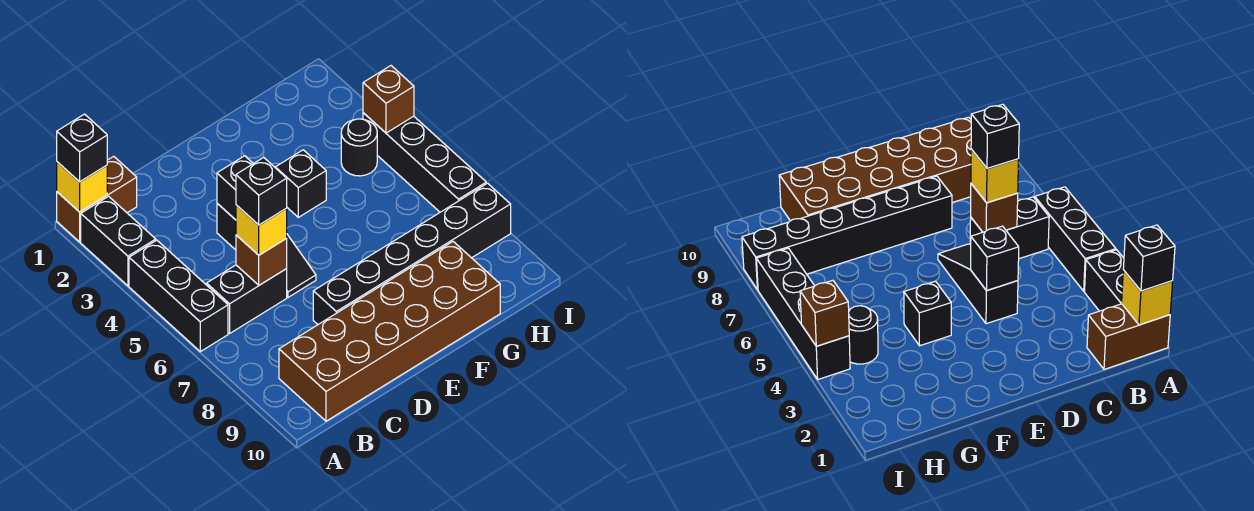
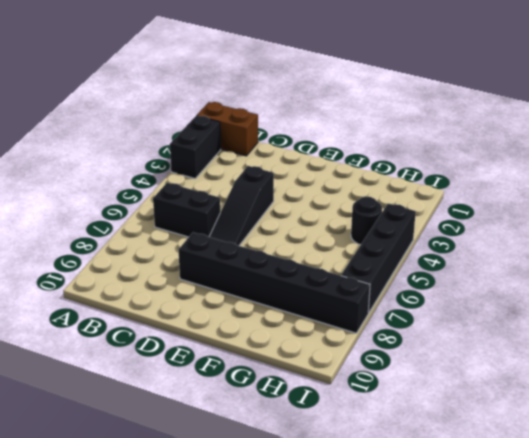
none -> black brick A4:A6 level 1
none -> brown brick B9:G10 level 1
none -> black brick F4 level 1

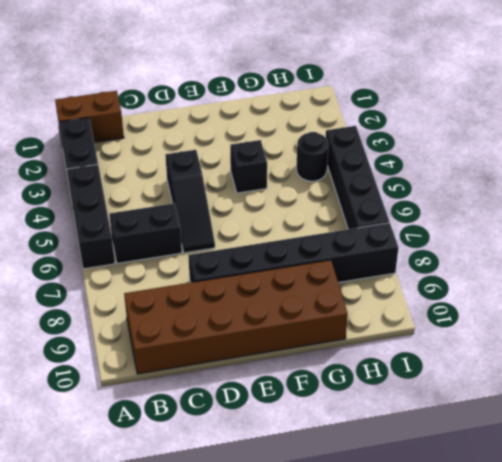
none -> yellow brick A1 level 2
none -> brown brick C6 level 2
none -> black brick D4 level 2

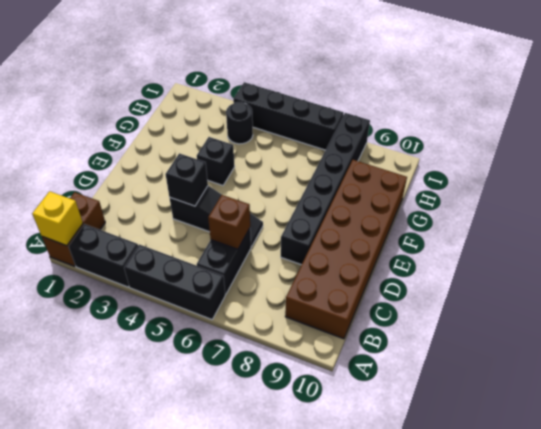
none -> brown brick I4 level 2
none -> black brick A1 level 3
none -> yellow brick C6 level 3

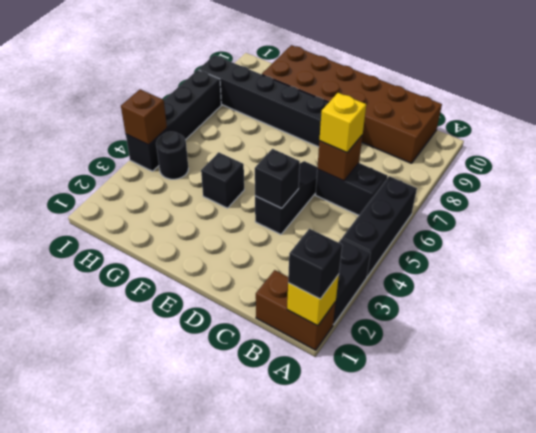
none -> black brick C6 level 4

